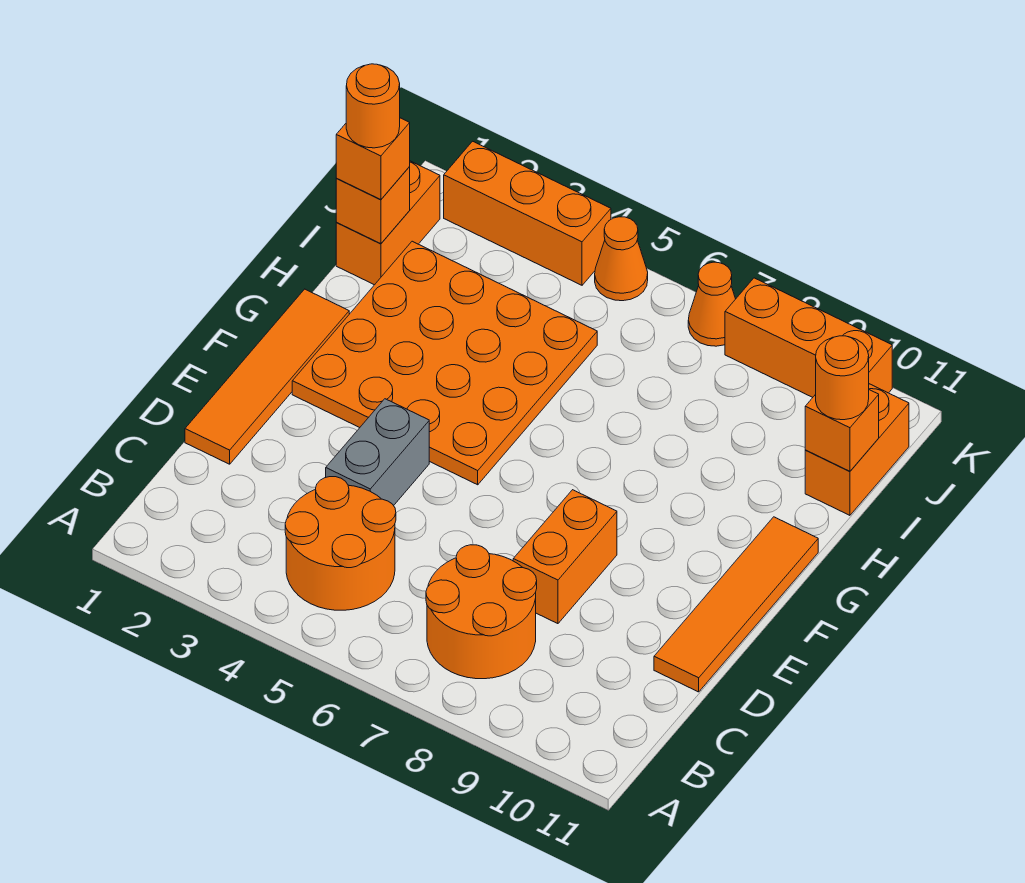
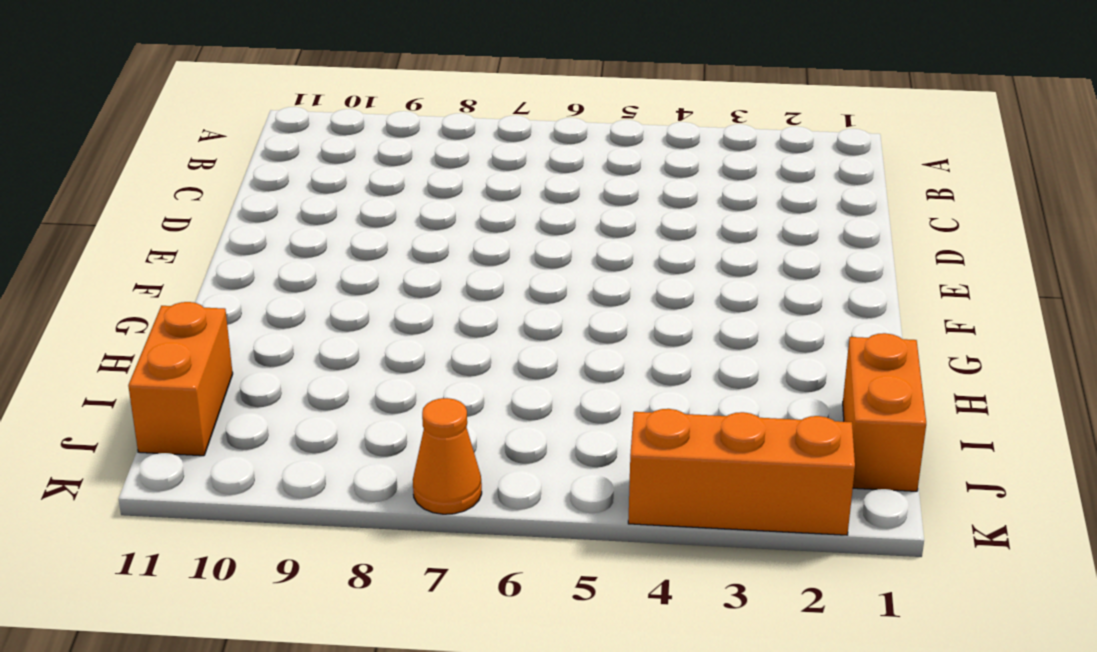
none -> orange round brick B4:C5 level 1
none -> orange round brick B7:C8 level 1
none -> orange tile D1:G1 level 1

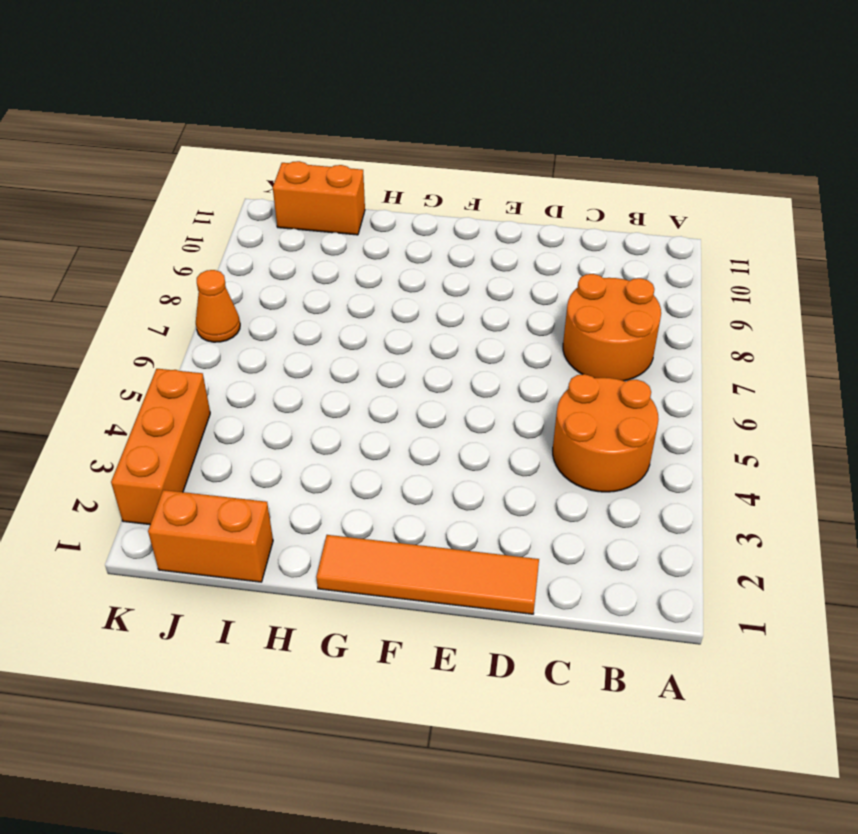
none -> grey brick D4:E4 level 1
none -> orange brick D8:E8 level 1
none -> orange tile D11:G11 level 1

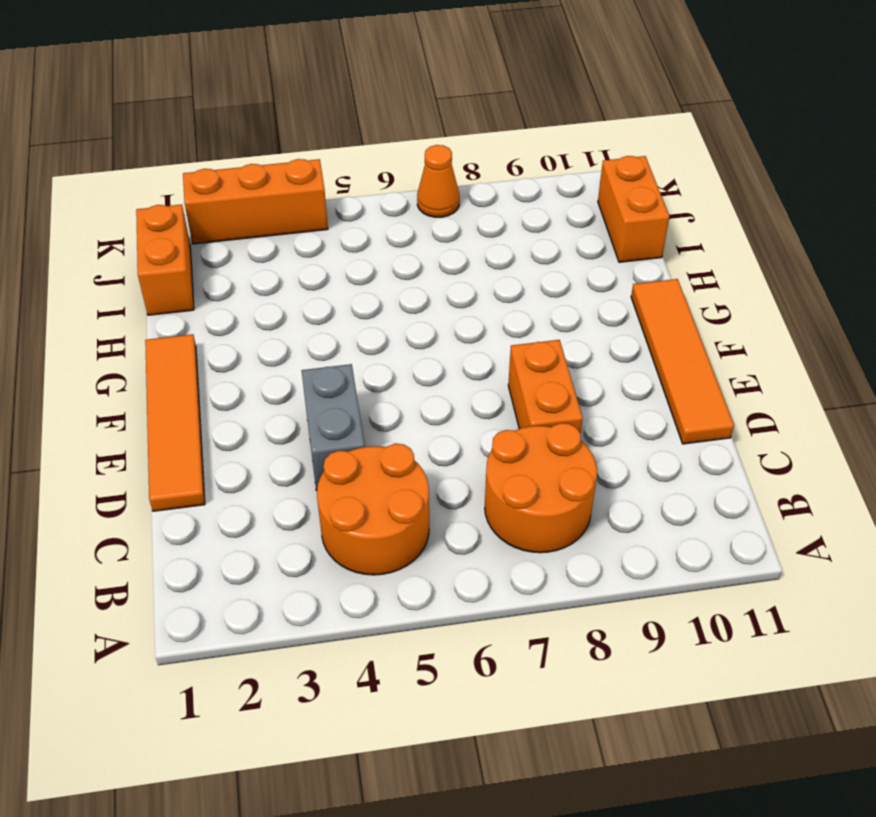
none -> orange plate F2:I5 level 1
none -> orange cone K5 level 1
none -> orange brick K8:K10 level 1

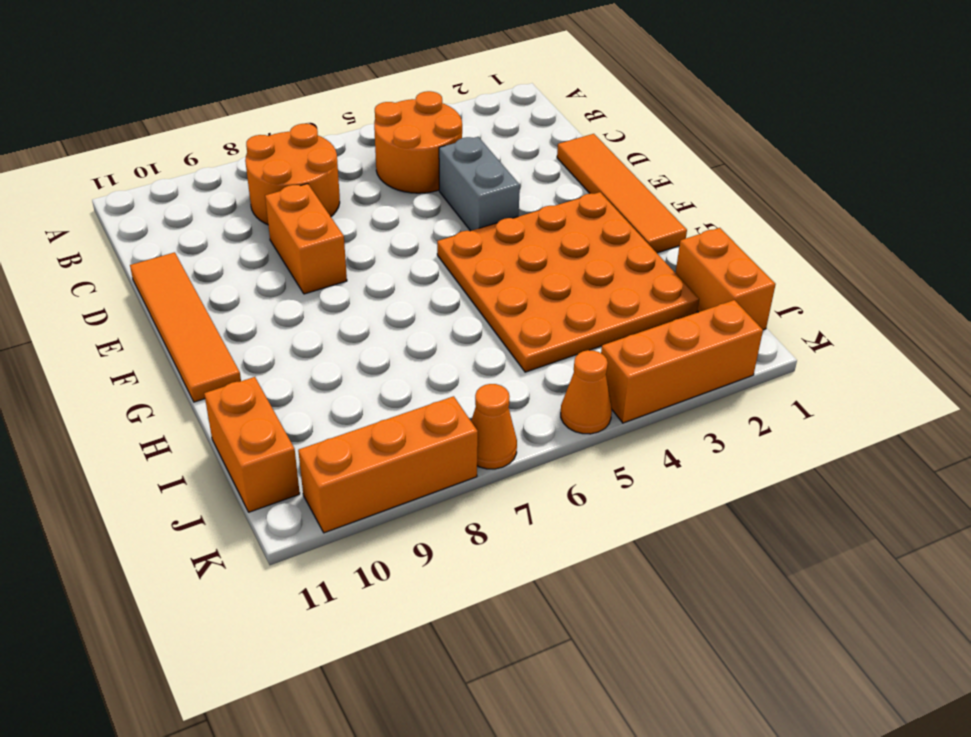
none -> orange brick I1 level 2
none -> orange brick I11 level 2
none -> orange brick I1 level 3

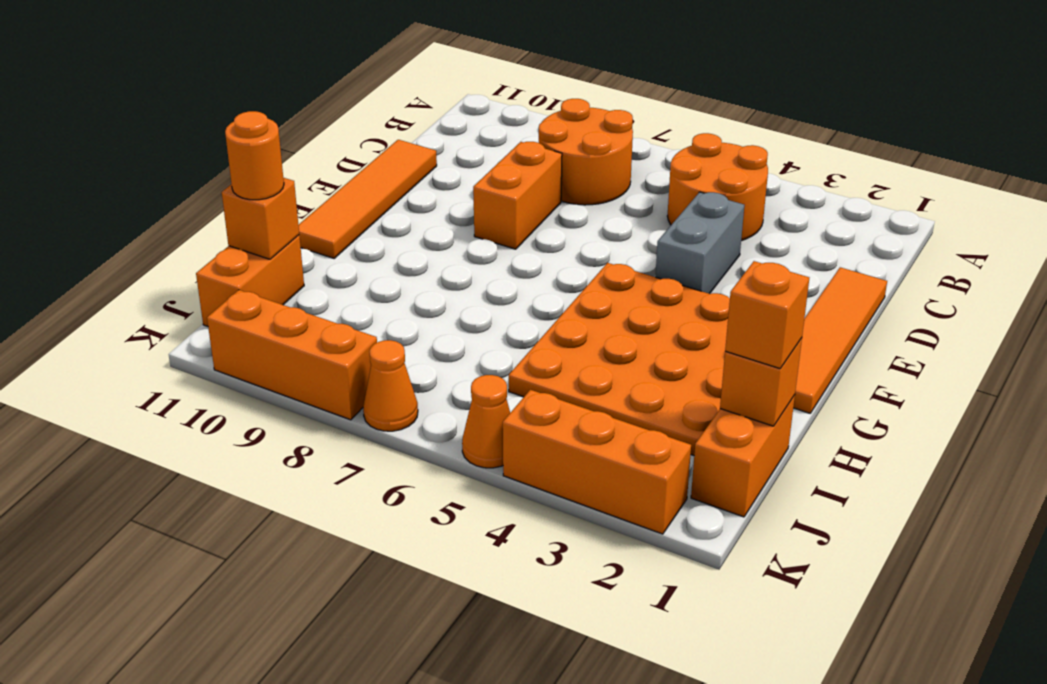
none -> orange round brick I1 level 4

